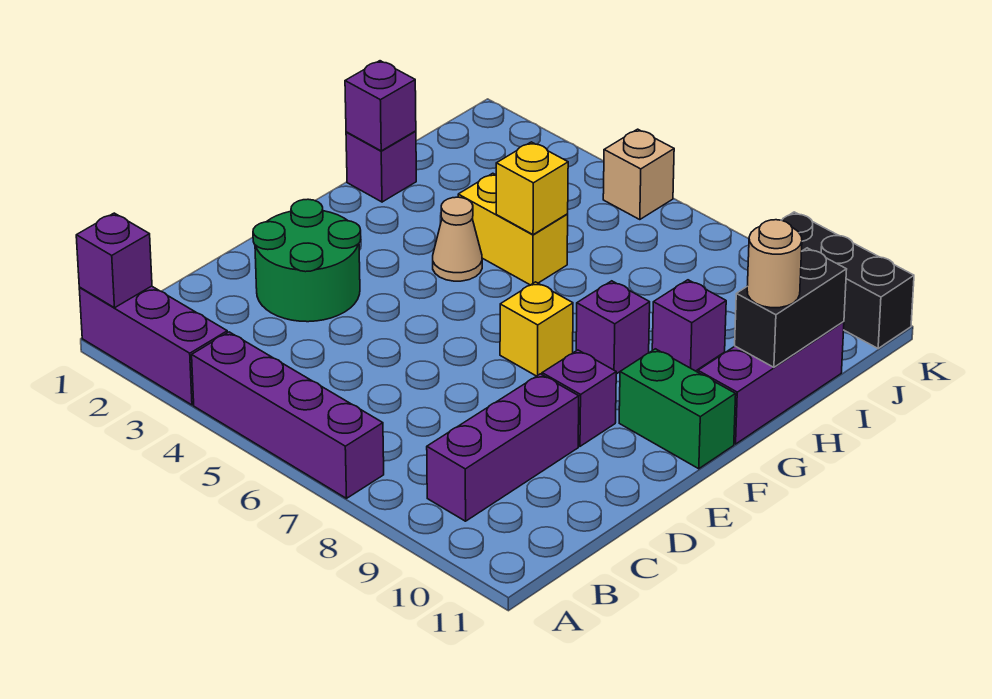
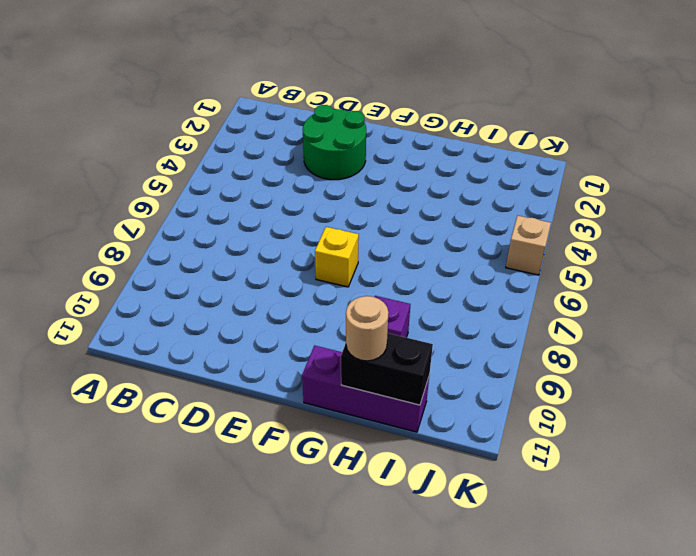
none -> purple brick A1:A3 level 1
none -> purple brick A4:A7 level 1
none -> purple brick B9:D9 level 1

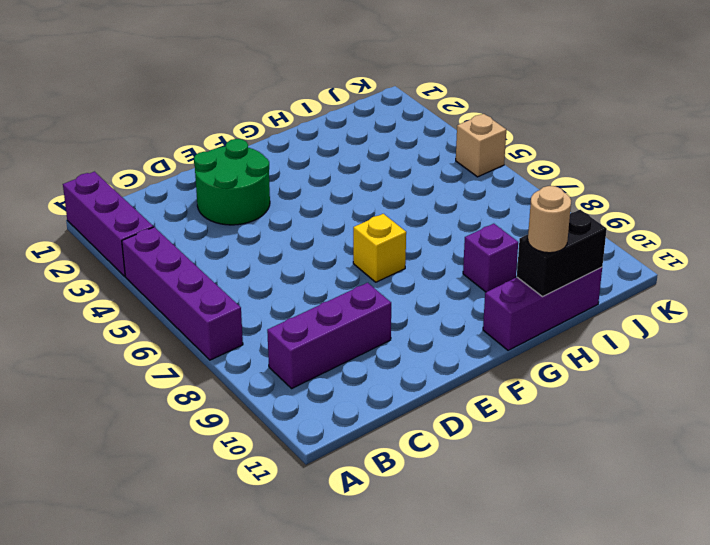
none -> purple brick E9 level 1
none -> green brick F10:F11 level 1
none -> tan cone G4 level 1

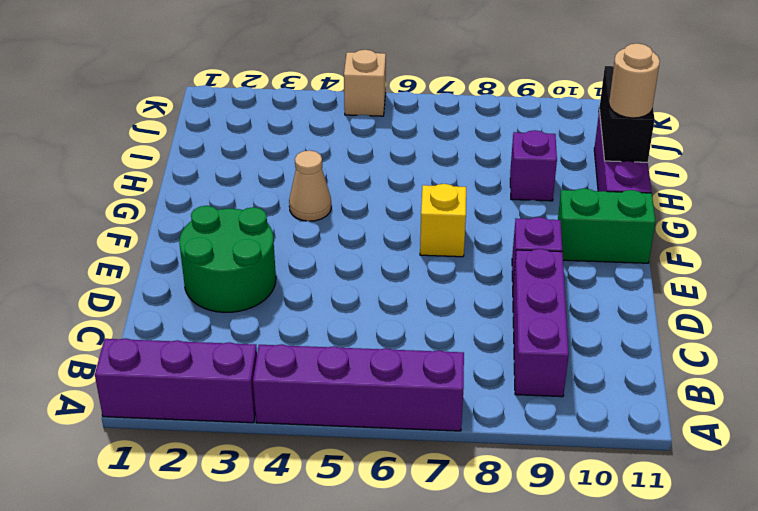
none -> purple brick G8 level 1
none -> purple brick H1 level 1
none -> yellow brick H4:H5 level 1

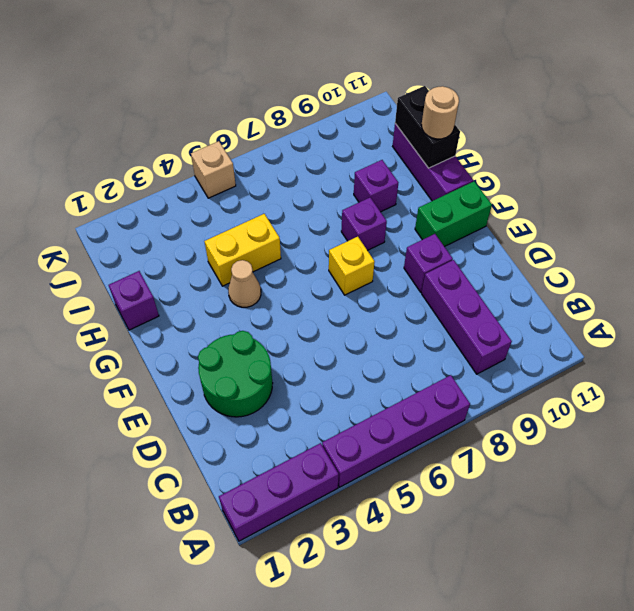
none -> black brick K9:K11 level 1
none -> purple brick A1 level 2
none -> purple brick H1 level 2

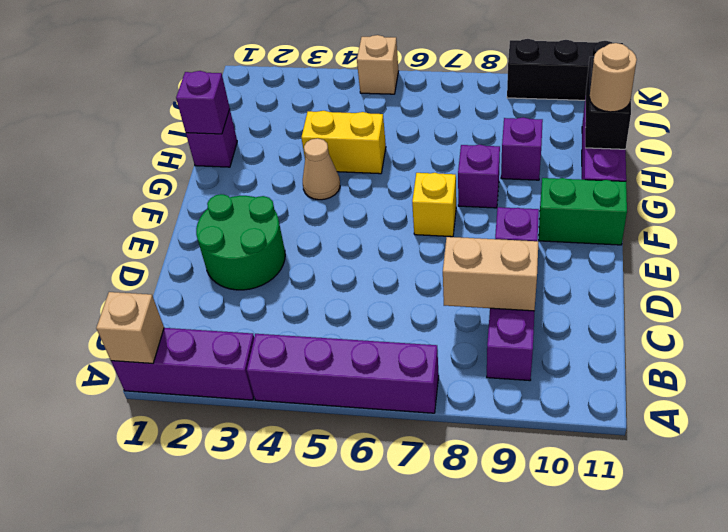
tan brick A1 level 2 -> purple brick A1 level 2
tan brick C8:C9 level 2 -> none
none -> yellow brick H5 level 2

